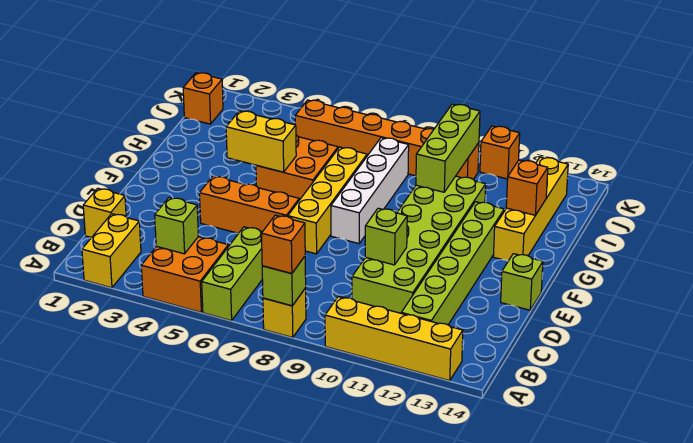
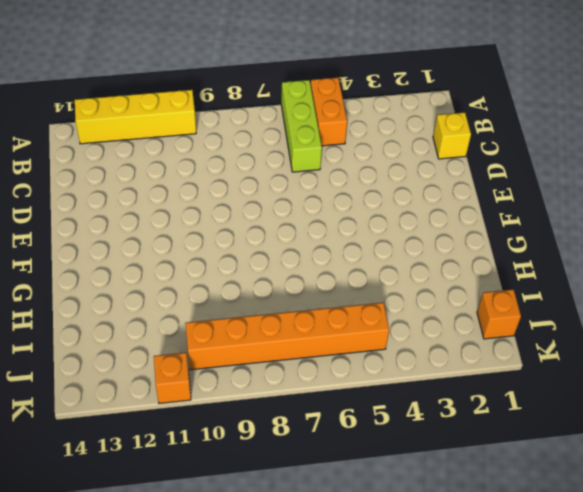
orange brick A5:B5 level 1 -> orange brick A4:B5 level 1
none -> yellow brick A2:B2 level 1
none -> yellow brick A8 level 1
none -> lime brick B12:G12 level 1

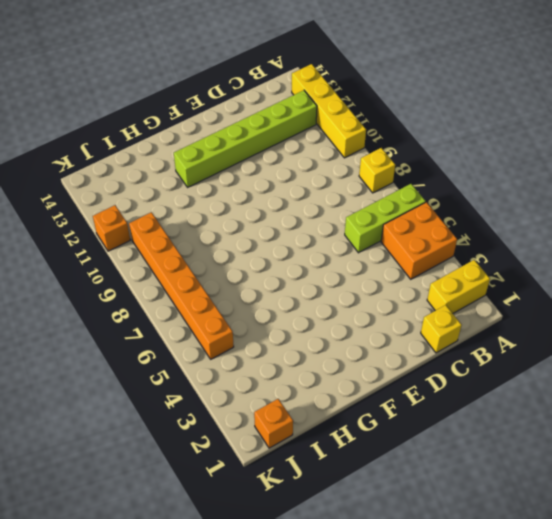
none -> lime brick C10:H11 level 1
none -> orange brick E4:E6 level 1
none -> yellow brick E7:H7 level 1

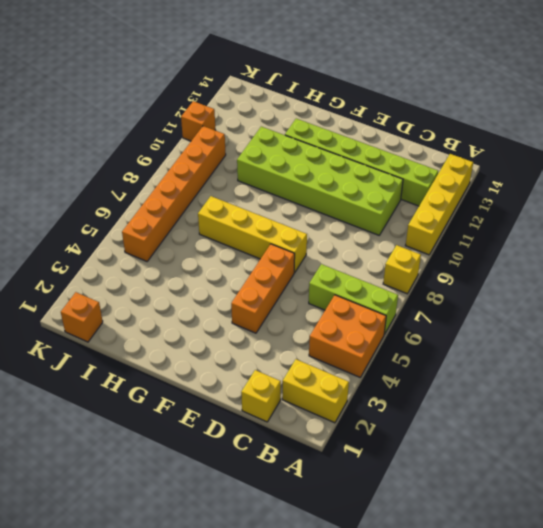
none -> lime brick E14 level 1
none -> white brick F8:I8 level 1
none -> orange brick G5:H6 level 1

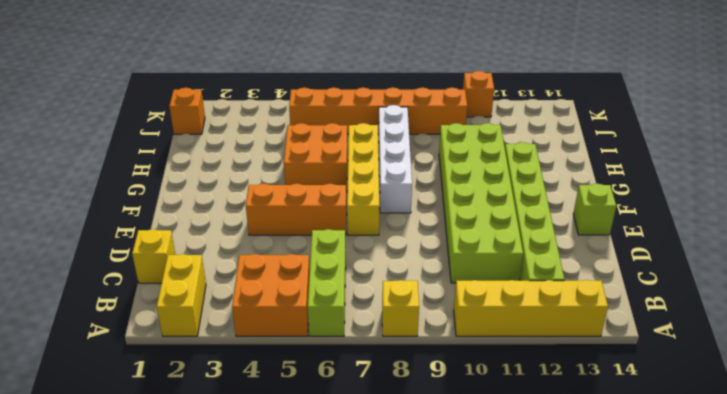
none -> yellow brick G13:J13 level 1
none -> lime brick A8 level 2
none -> lime brick B4 level 2

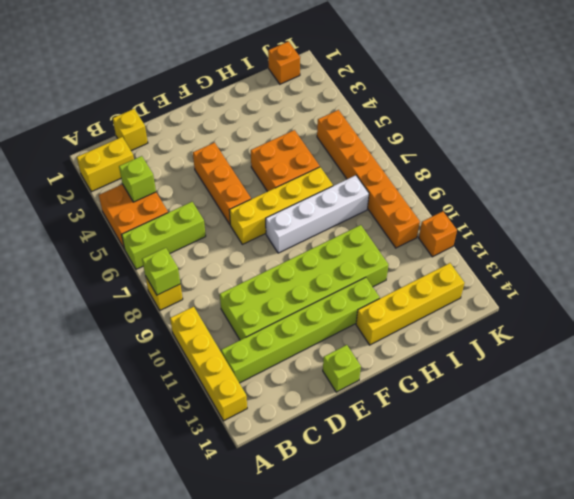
none -> lime brick D10 level 2
none -> yellow brick G4:G5 level 2
none -> lime brick H10:J10 level 2

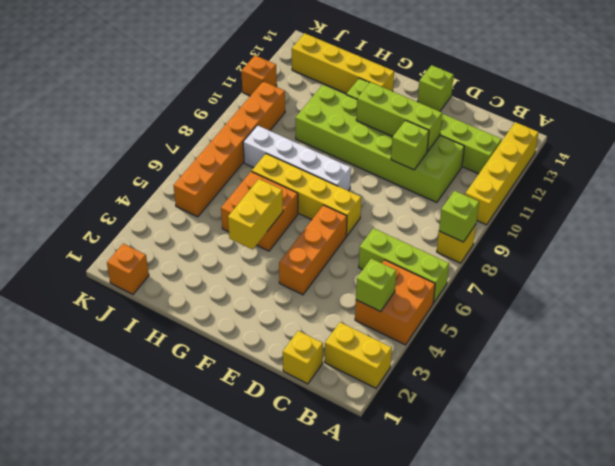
lime brick D11:F11 level 2 -> lime brick H10:J10 level 2
none -> orange brick H13 level 2
none -> orange brick A8 level 3

